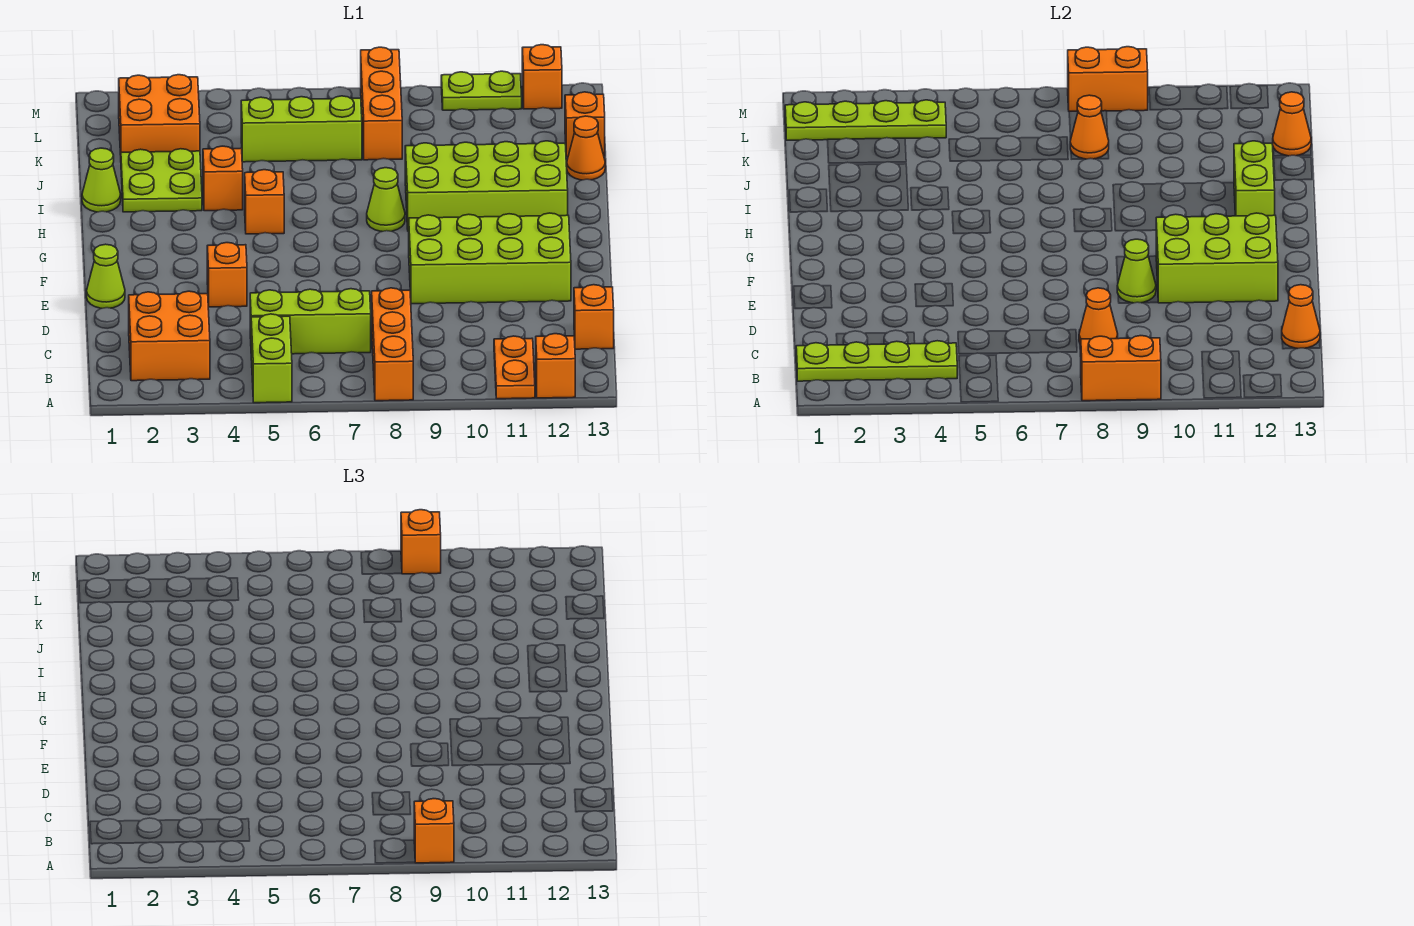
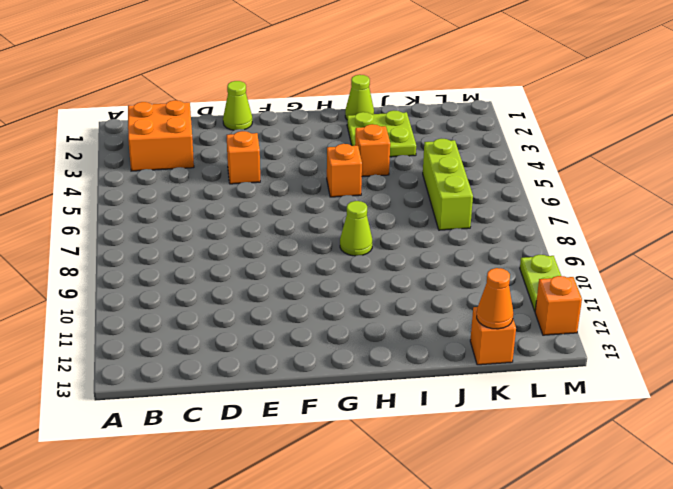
none -> lime brick A5:B5 level 1
none -> orange brick A8:C8 level 1
none -> orange plate A11:B11 level 1
none -> orange brick A12 level 1

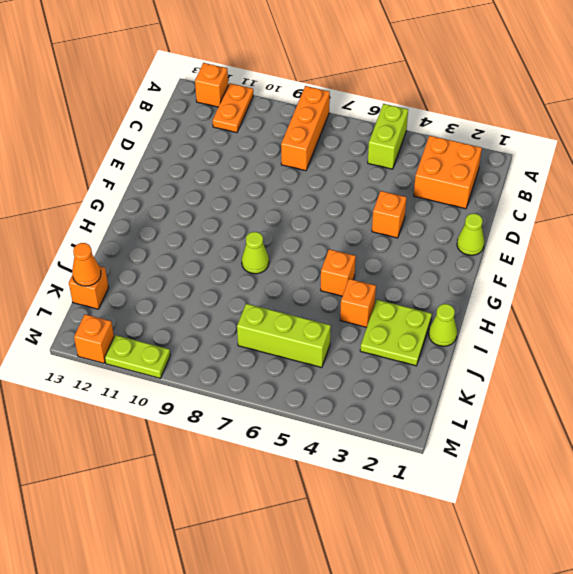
none -> lime brick C5:C7 level 1
none -> orange brick C13 level 1
none -> lime brick E9:F12 level 1
none -> lime brick H9:I12 level 1

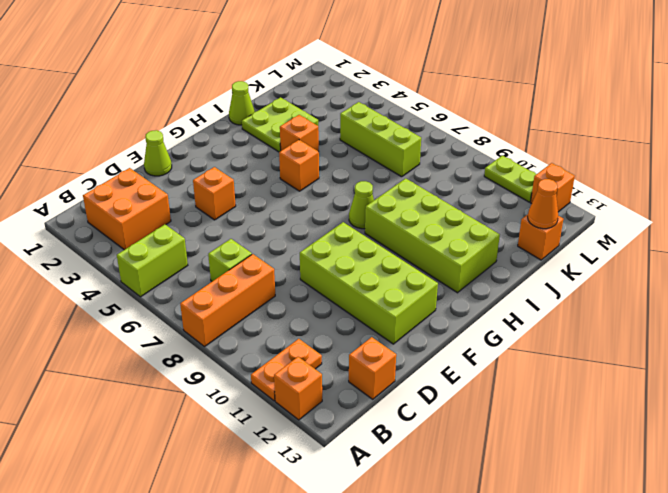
lime brick C7 level 1 -> lime brick C5:C7 level 1
none -> orange cone J13 level 1
none -> orange brick K2:L3 level 1
none -> orange brick K8:M8 level 1
none -> orange brick A8:A9 level 2

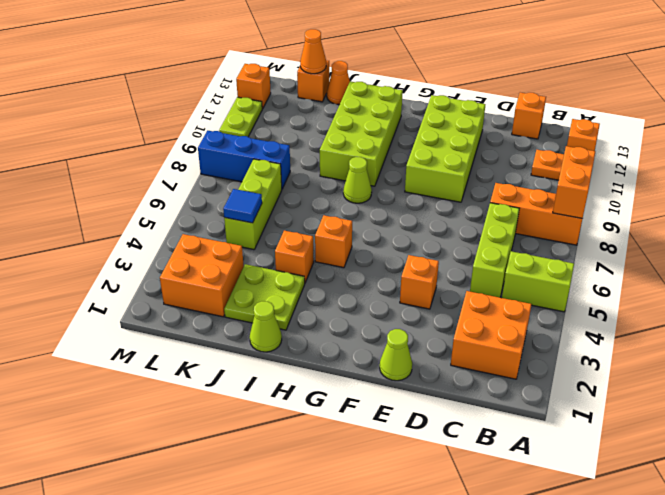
blue tile K5 level 2 -> none
blue brick K8:M8 level 1 -> orange brick K8:M8 level 1
none -> lime plate B1:B4 level 2
none -> orange cone C8 level 2
none -> orange cone C13 level 2
none -> lime cone E9 level 2

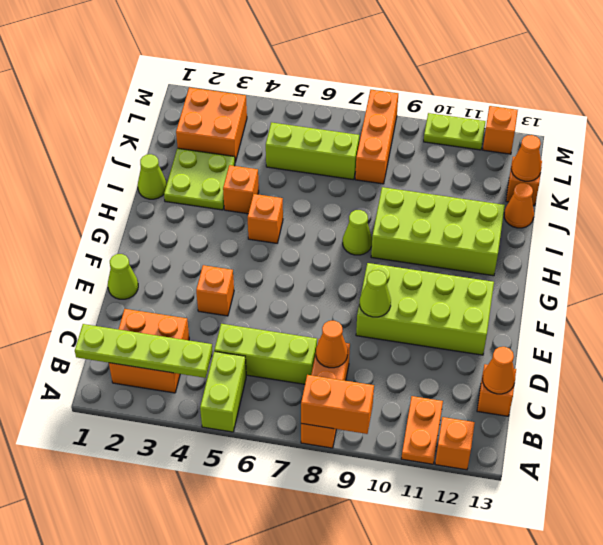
none -> lime brick E10:F12 level 2
none -> lime brick H12:I12 level 2
none -> orange cone K8 level 2
none -> lime plate L1:L4 level 2

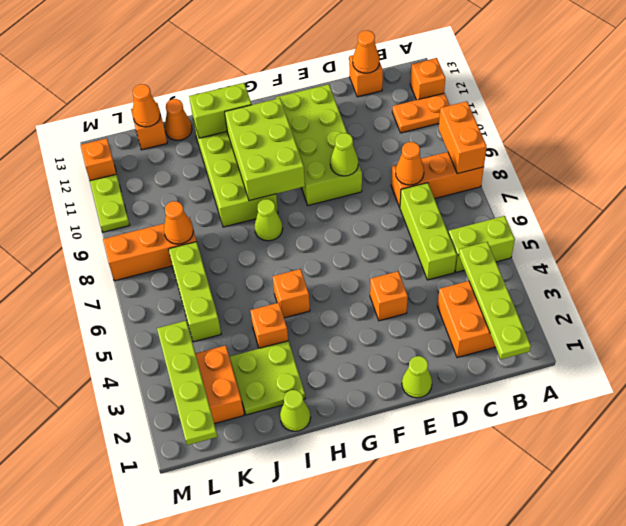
lime brick G9:H11 level 2 -> lime brick E10:F12 level 2
none -> orange brick M8:M9 level 2
none -> orange brick A9 level 3
none -> orange brick M9 level 3

